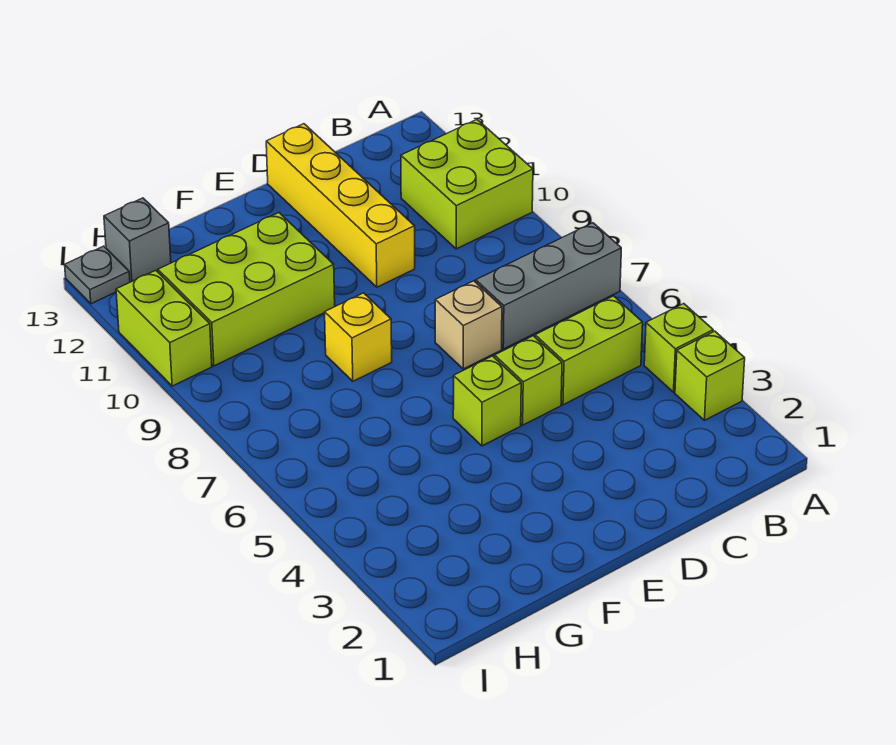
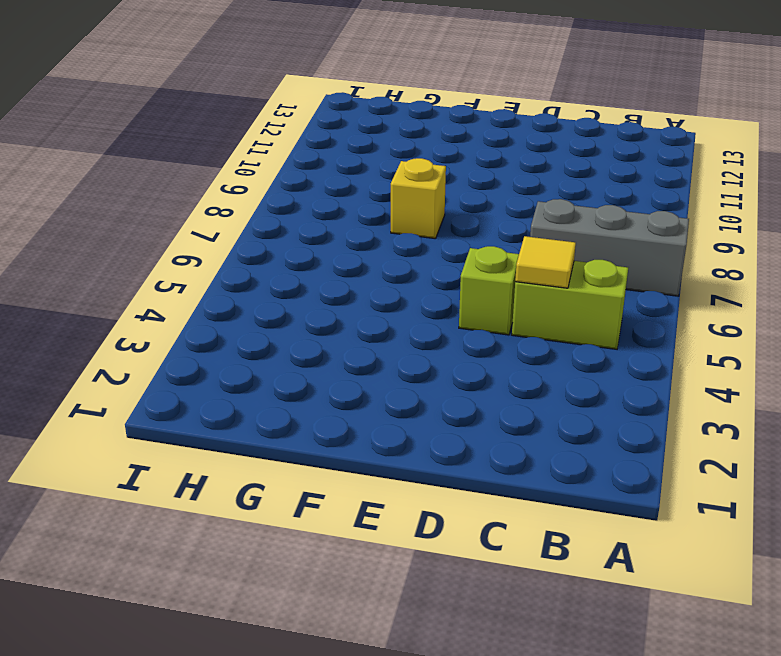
yellow tile C5 level 2 -> none
none -> lime brick A3 level 1
none -> lime brick A4 level 1
none -> lime brick A10:B11 level 1

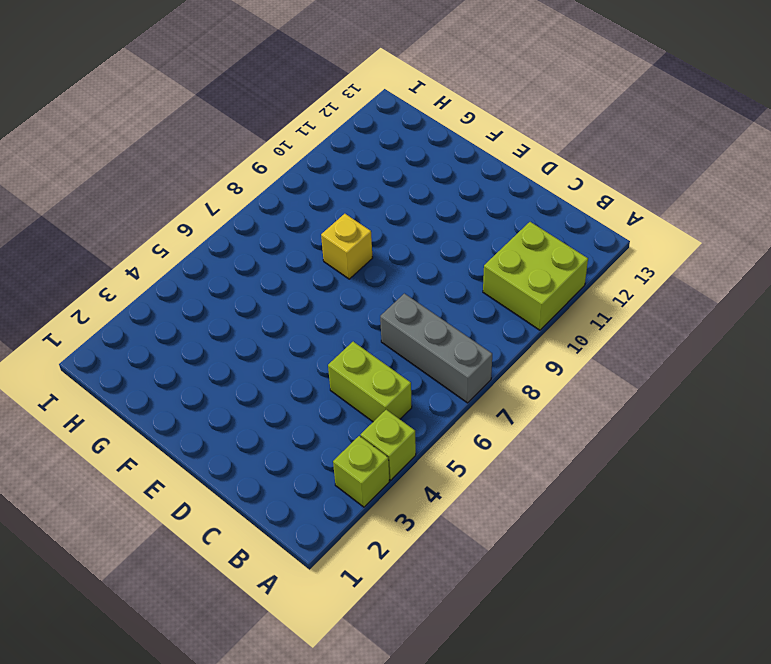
none -> lime brick D5 level 1
none -> tan brick D7 level 1
none -> yellow brick D10:D13 level 1

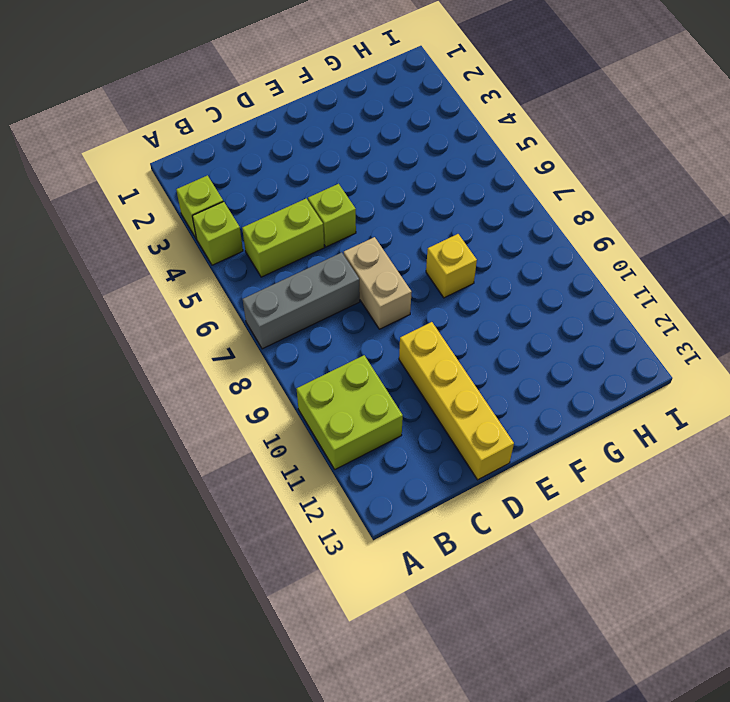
tan brick D7:D8 level 1 -> tan brick D7 level 1
none -> lime brick E5 level 1
none -> lime brick F10:H11 level 1
none -> grey brick H13 level 1

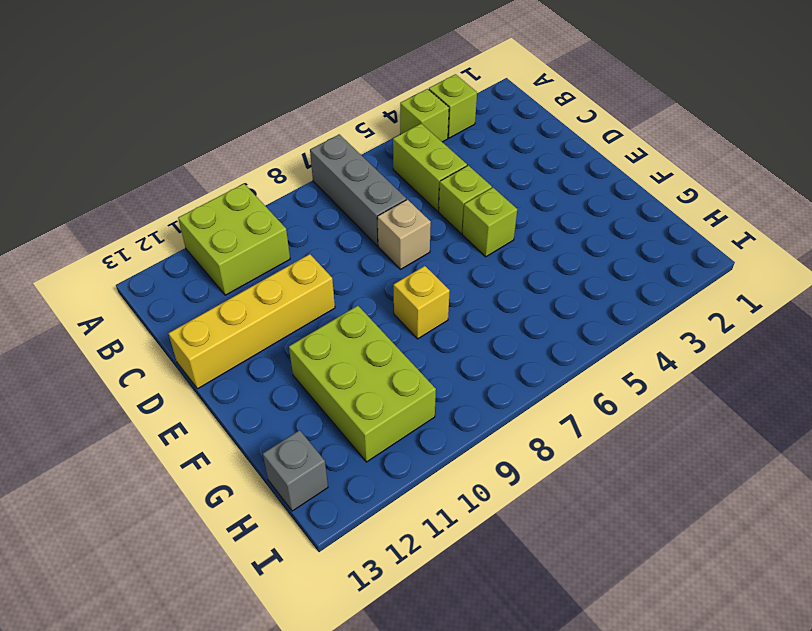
none -> lime brick I10:I11 level 1
none -> grey plate I13 level 1

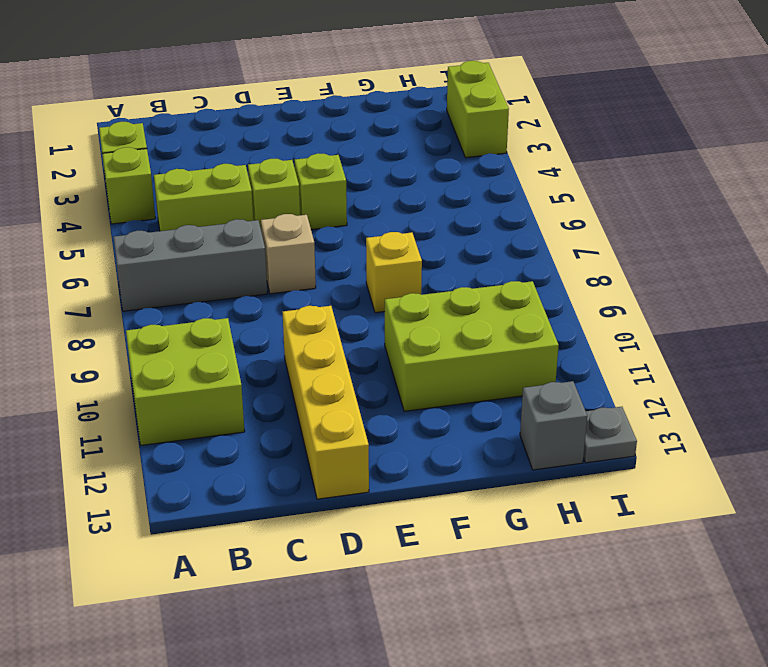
lime brick I2:I3 level 1 -> lime brick I10:I11 level 1

